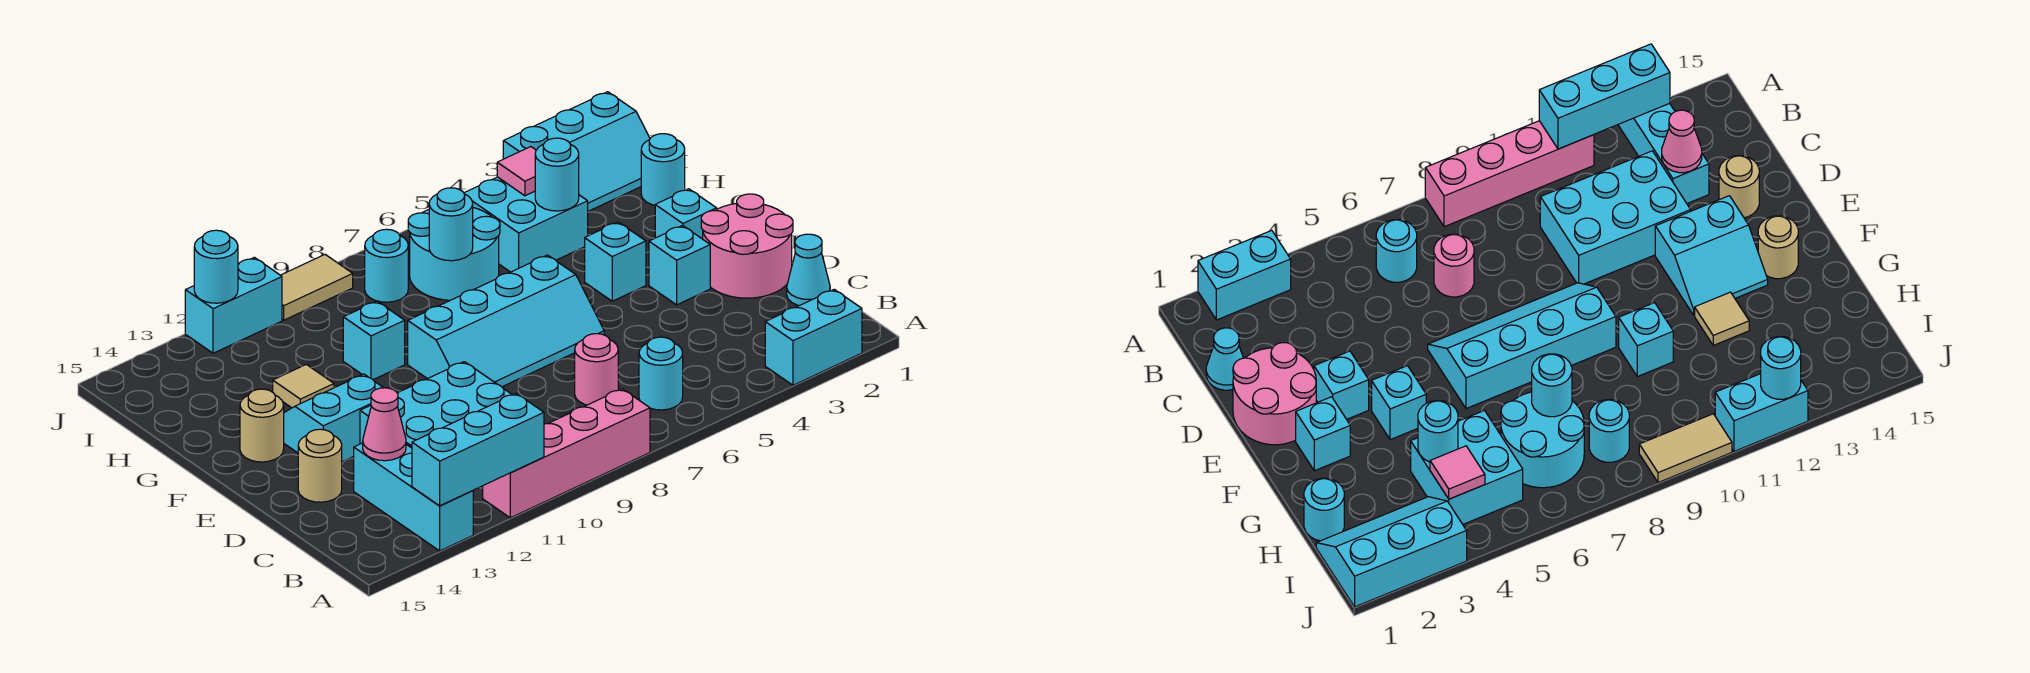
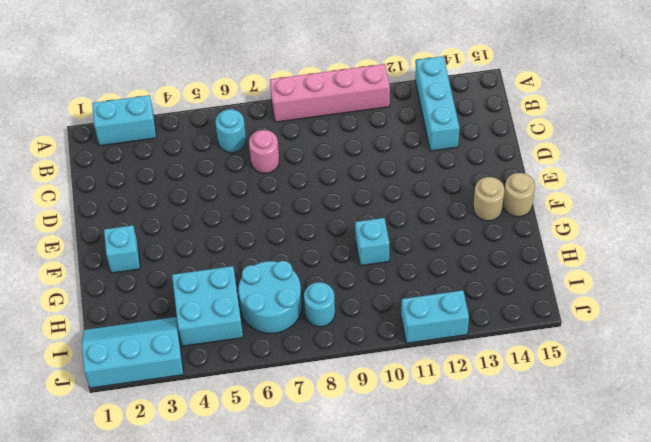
tan round brick F15 level 1 -> tan round brick D14 level 1
none -> cyan cone C1 level 1
none -> cyan brick C10:D12 level 1
none -> pink round brick D1:E2 level 1
none -> cyan brick E3 level 1

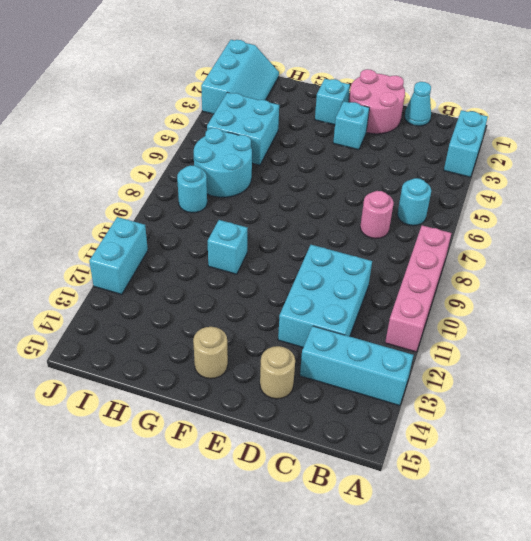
none -> cyan slope E6:F9 level 1 top F
none -> cyan slope E12:F13 level 1 top E
none -> cyan brick F4 level 1
none -> tan tile G12 level 1

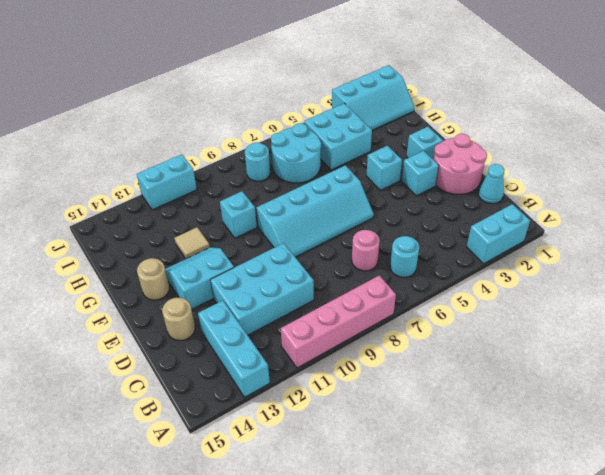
none -> cyan round brick H1 level 1
none -> tan tile J9:J10 level 1
none -> cyan brick A11:A13 level 2
none -> pink cone C13 level 2

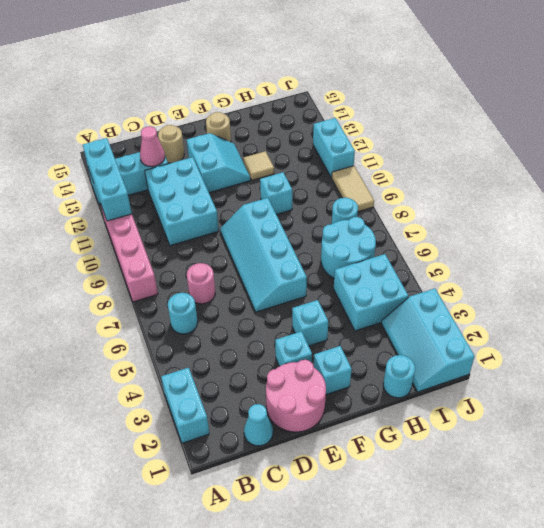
none -> cyan round brick H4 level 2
none -> cyan round brick H7 level 2
none -> pink tile I4 level 2
none -> cyan round brick J12 level 2

